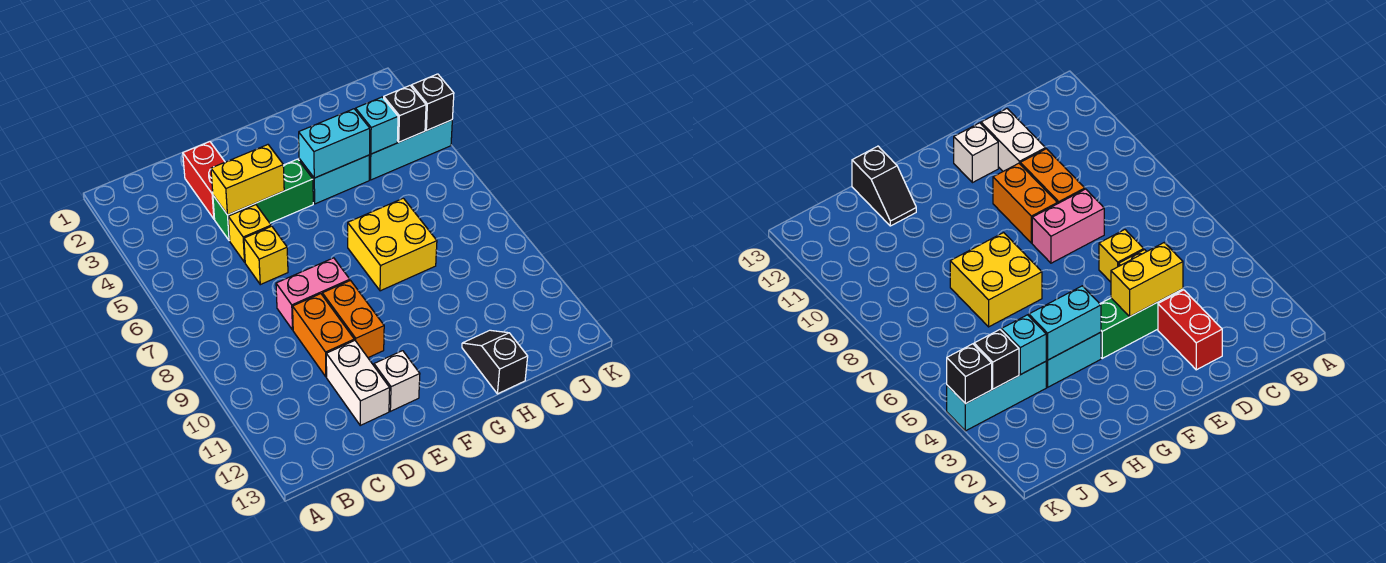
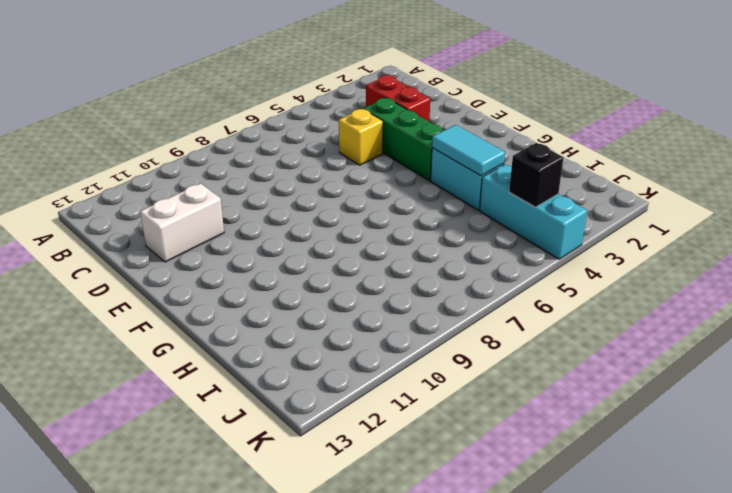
red brick C3:D3 level 1 -> red brick D2:D3 level 1
cyan tile G4:H4 level 2 -> cyan brick G4:H4 level 2
none -> yellow brick D6 level 1
none -> pink brick D8:E8 level 1
none -> orange brick D9:D10 level 1

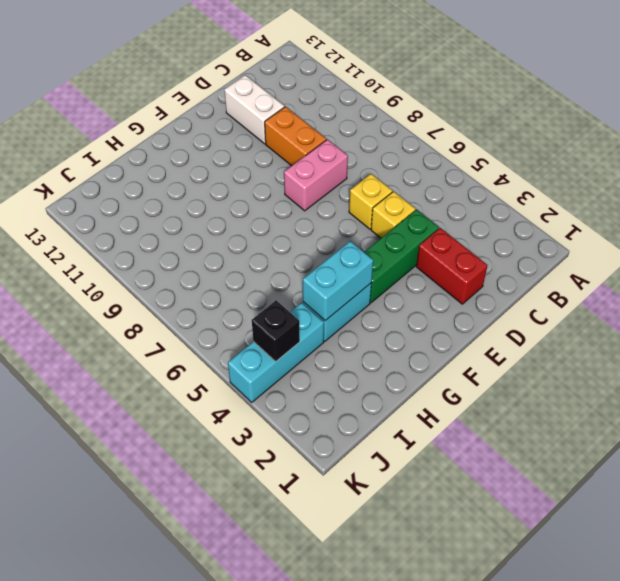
none -> orange brick E9:E10 level 1
none -> white brick E12 level 1
none -> yellow brick G7:H8 level 1

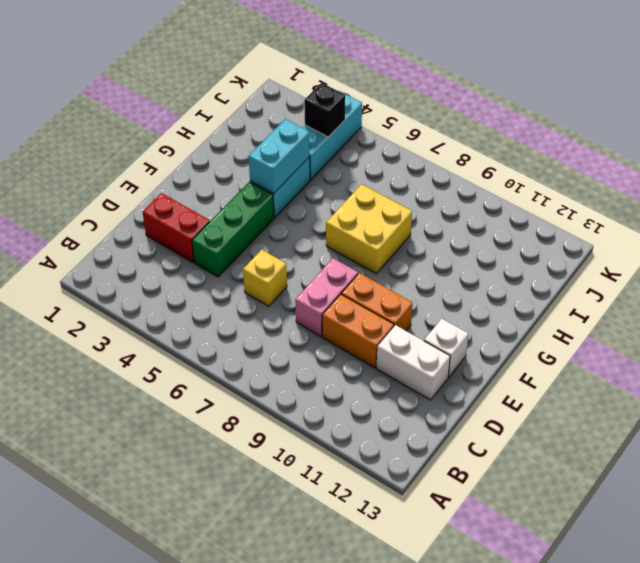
none -> yellow brick D5 level 1
none -> black slope H12:H13 level 1 top 13
none -> yellow brick D4:E4 level 2

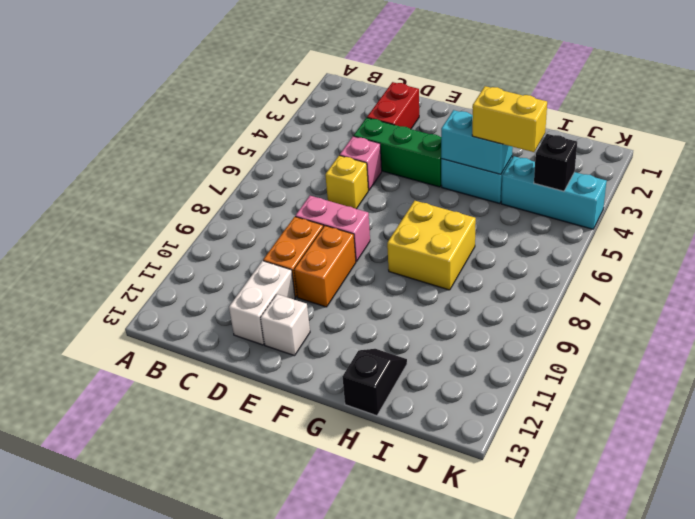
pink brick D5 level 1 -> yellow brick D5 level 1
yellow brick H4:I4 level 3 -> yellow brick D4:E4 level 2
none -> cyan brick I4 level 2
none -> black brick K4 level 2

